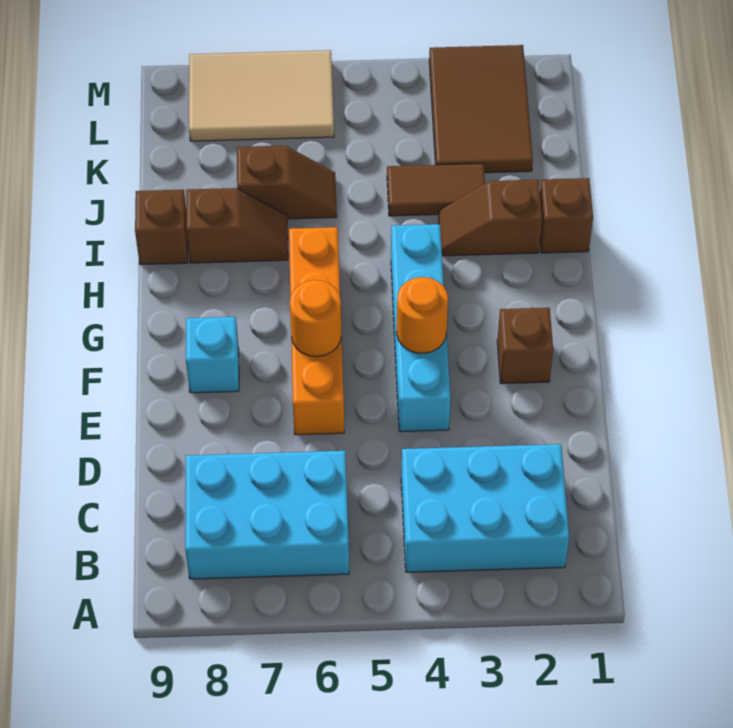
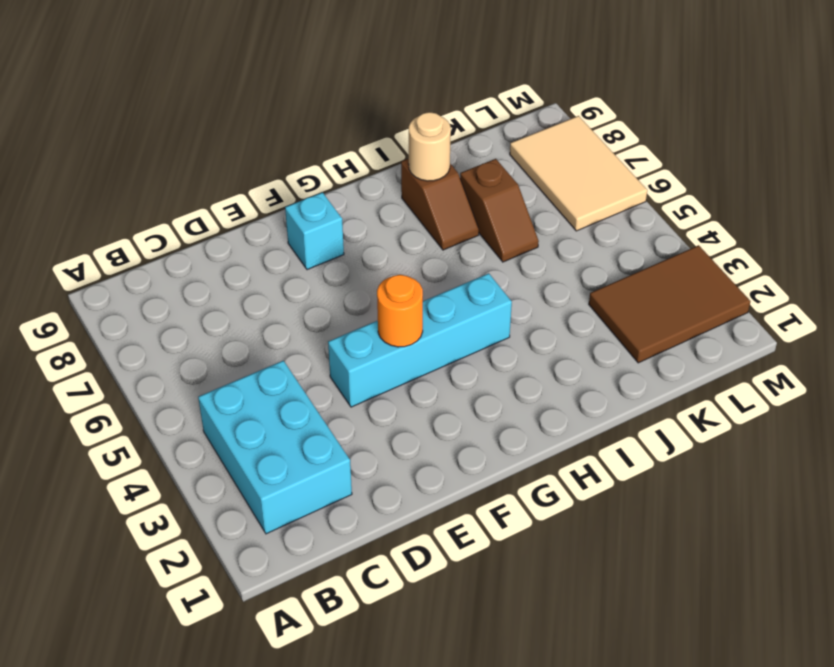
tan round brick I8 level 2 -> none
none -> cyan brick B6:C8 level 1
none -> orange brick E6:H6 level 1
none -> brown brick F2 level 1

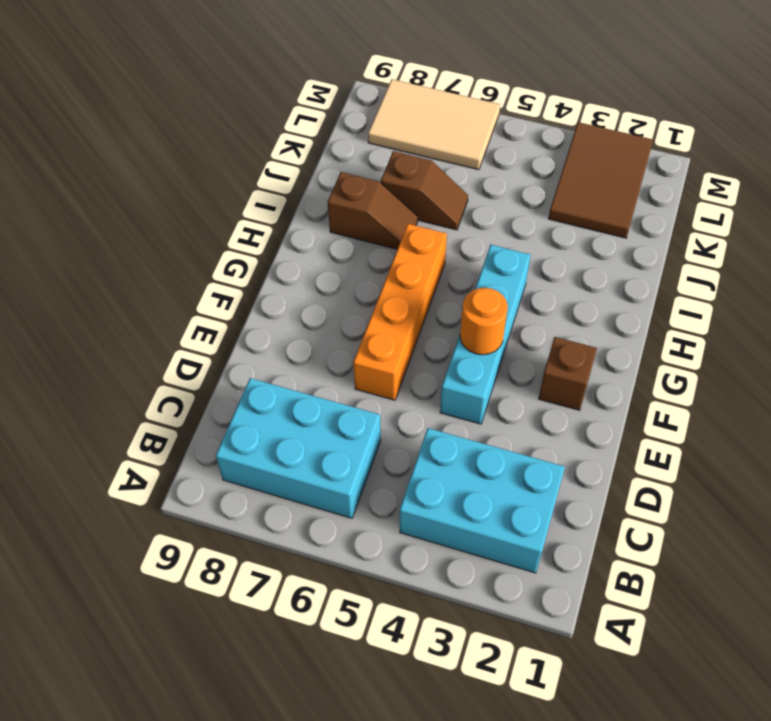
none -> cyan brick F8 level 1
none -> brown brick I1 level 1
none -> brown slope I2:I3 level 1 top 2

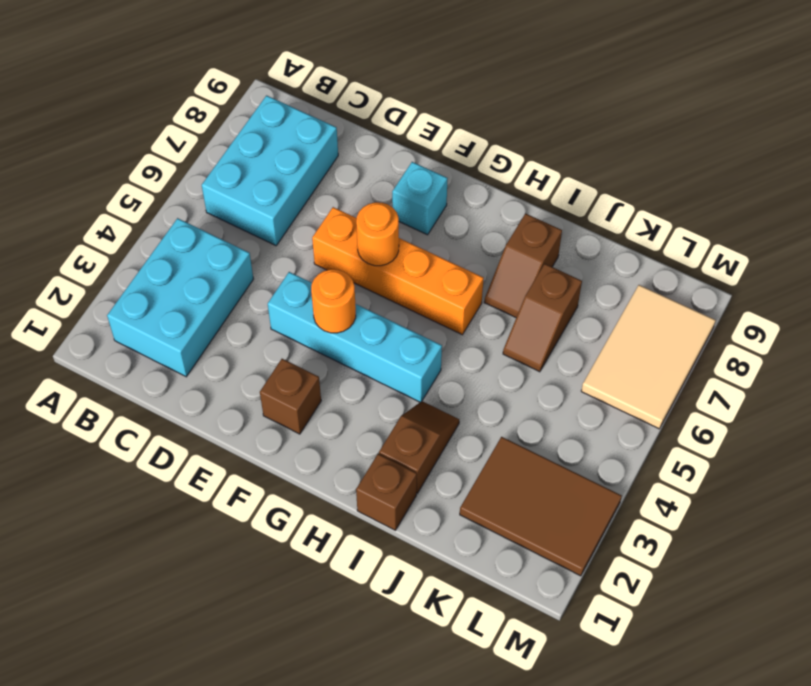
none -> brown brick I9 level 1
none -> brown tile J3:J4 level 1

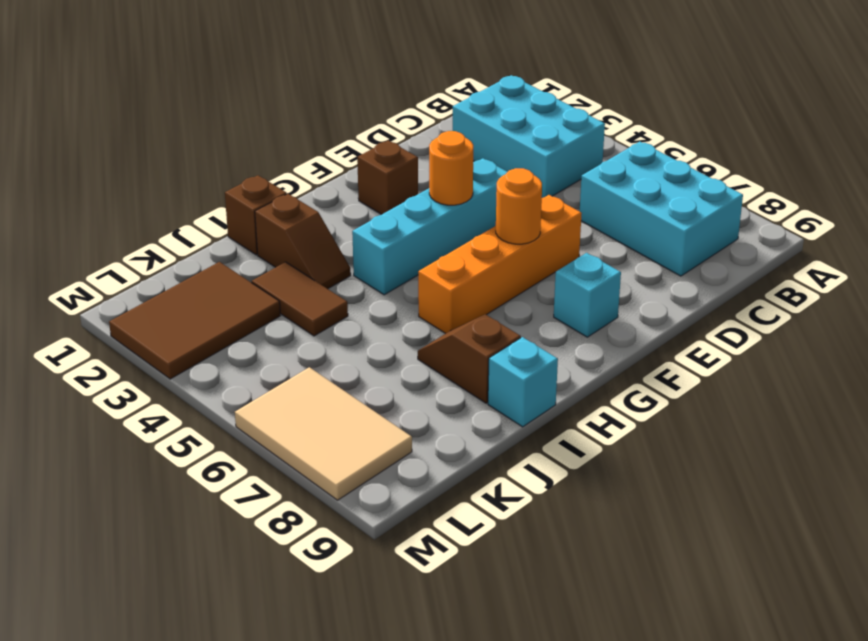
cyan brick I9 level 1 -> brown brick I9 level 1
none -> brown slope J6:J7 level 1 top 7

